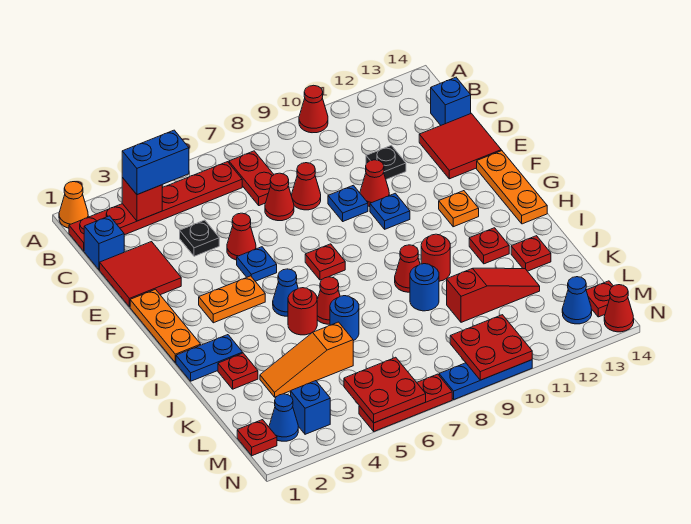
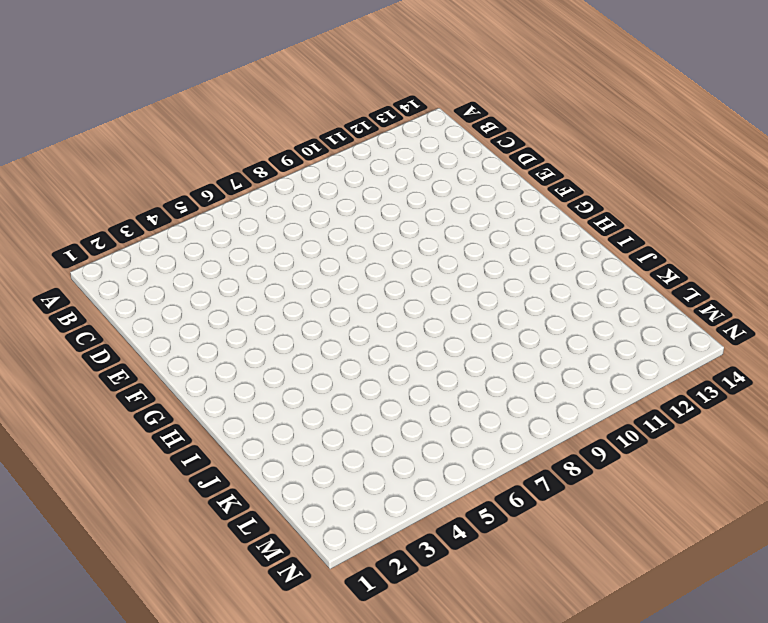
none -> orange cone A1 level 1
none -> red cone A10 level 1
none -> red plate B1:B6 level 1
none -> red plate B7:C7 level 1

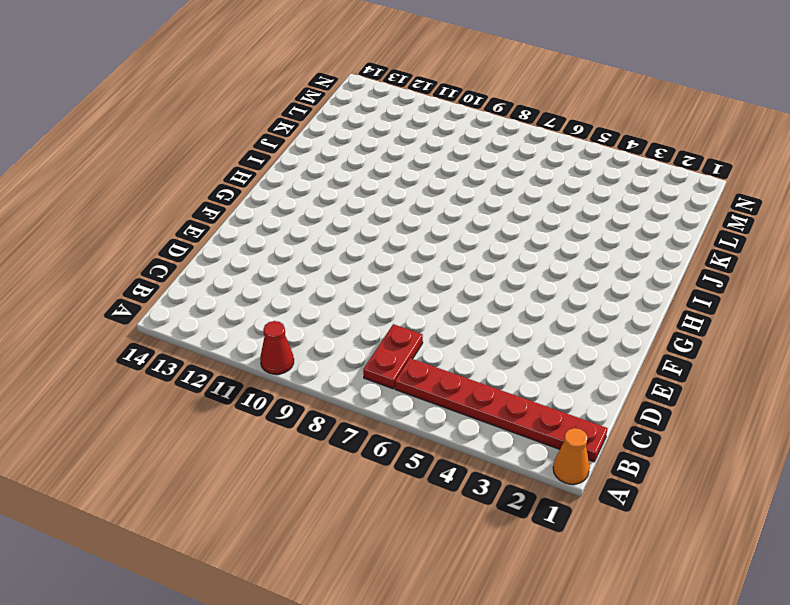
none -> blue brick C1 level 1
none -> blue brick C14 level 1
none -> red tile D1:E2 level 1
none -> black plate D4 level 1

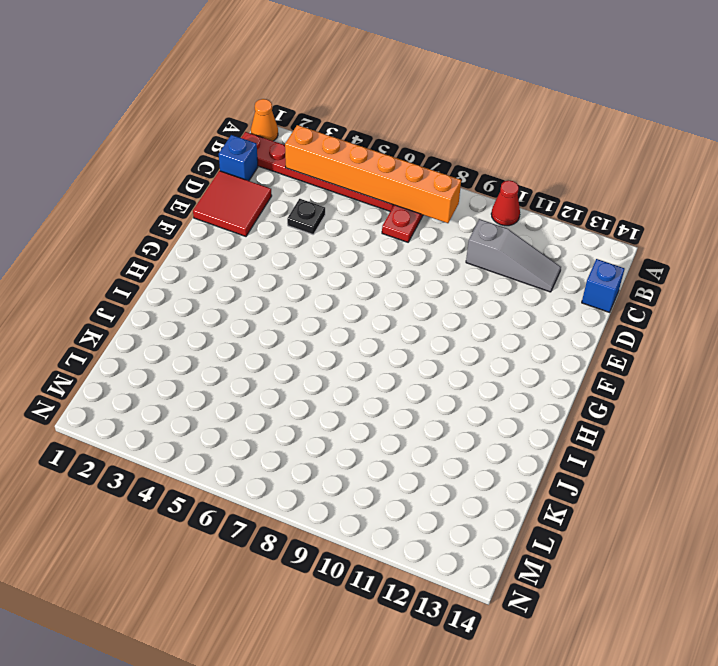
orange brick B3:B8 level 2 -> red brick B3 level 2
grey slope C10:C12 level 1 top 10 -> none
none -> red cone D7 level 1
none -> red cone D8 level 1
none -> black plate D11 level 1
none -> red tile D13:E14 level 1

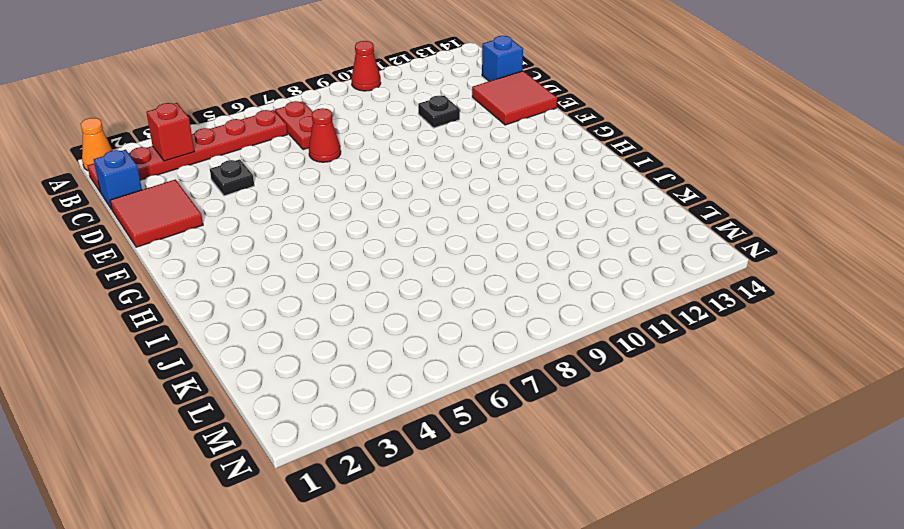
none -> red cone D8 level 1
none -> red cone E5 level 1
none -> blue plate E9 level 1
none -> red cone E10 level 1

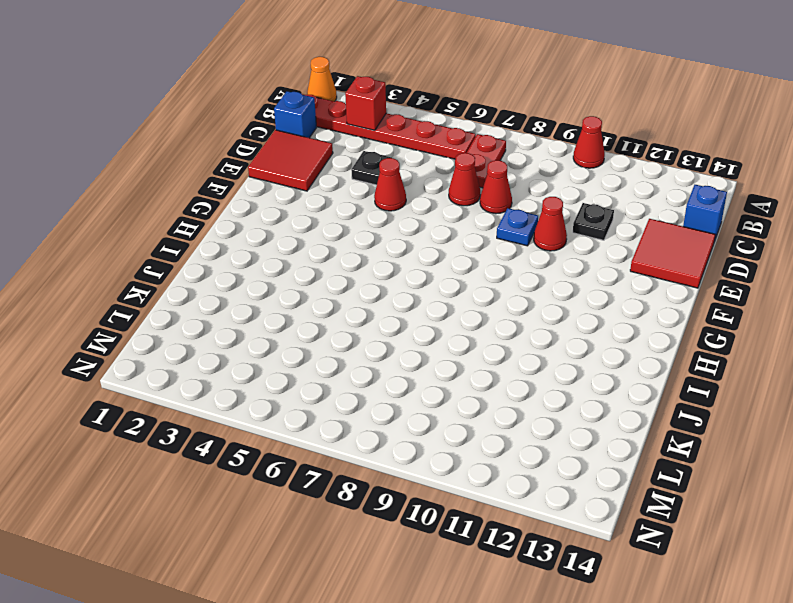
none -> orange plate F1:H1 level 1
none -> blue plate F5 level 1
none -> blue plate F10 level 1
none -> orange plate F14:H14 level 1

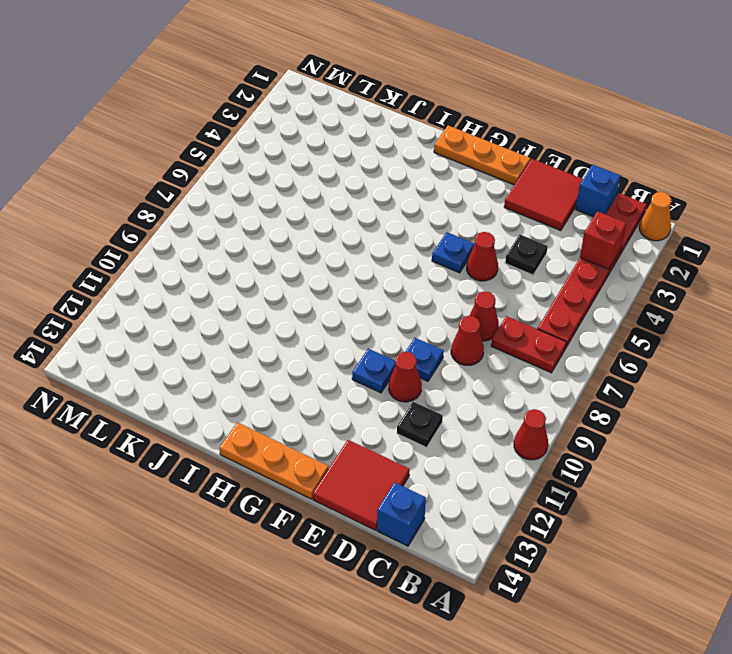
none -> orange plate G3:G4 level 1
none -> red plate G7 level 1
none -> orange plate G12 level 1
none -> blue cone H5 level 1

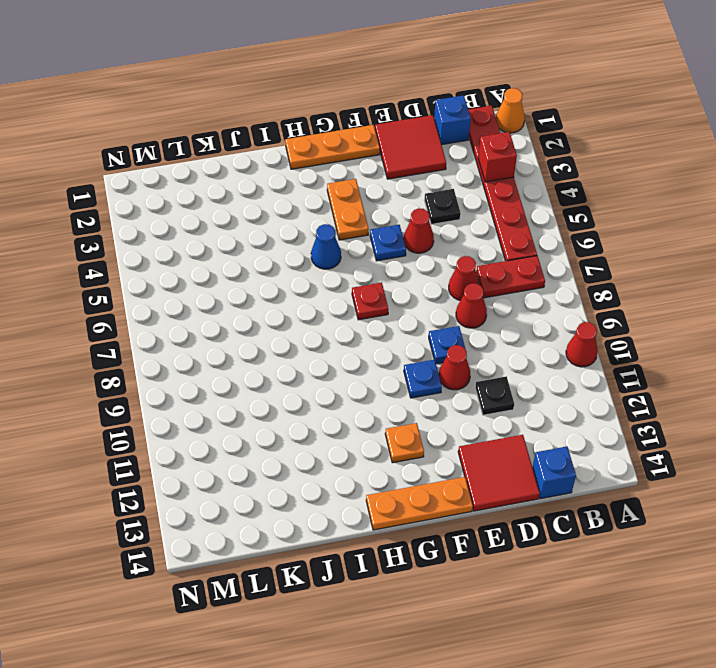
none -> blue plate I1:I2 level 1
none -> red round brick I5 level 1
none -> red cone I6 level 1
none -> red cone I9 level 1

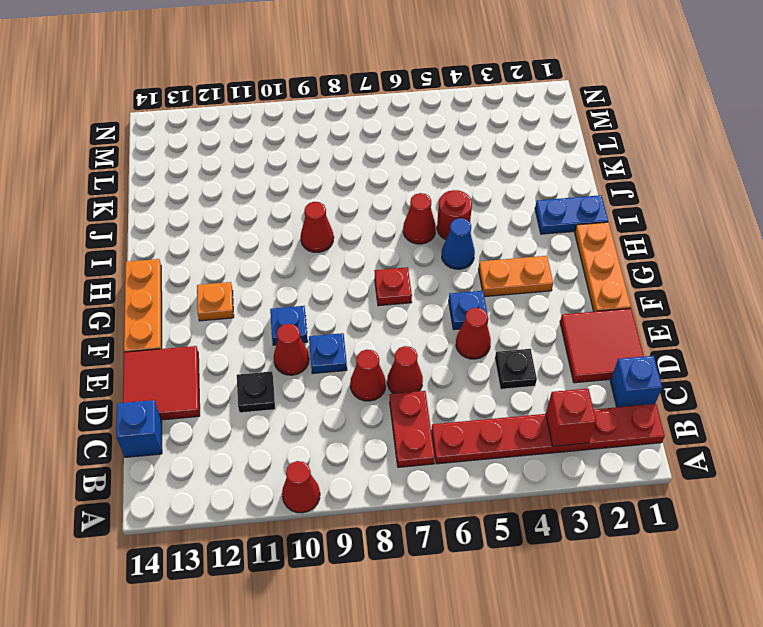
none -> orange cone A1 level 1
none -> red round brick I10 level 1
none -> red plate I12 level 1
none -> red plate J2 level 1

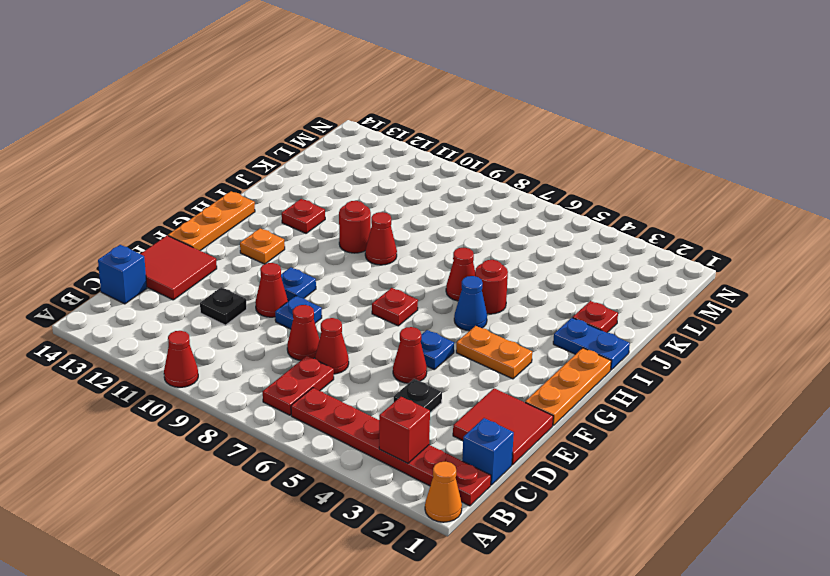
none -> blue round brick J6 level 1
none -> blue round brick J9 level 1
none -> red plate J13 level 1
none -> orange slope K3:K5 level 1 top 5

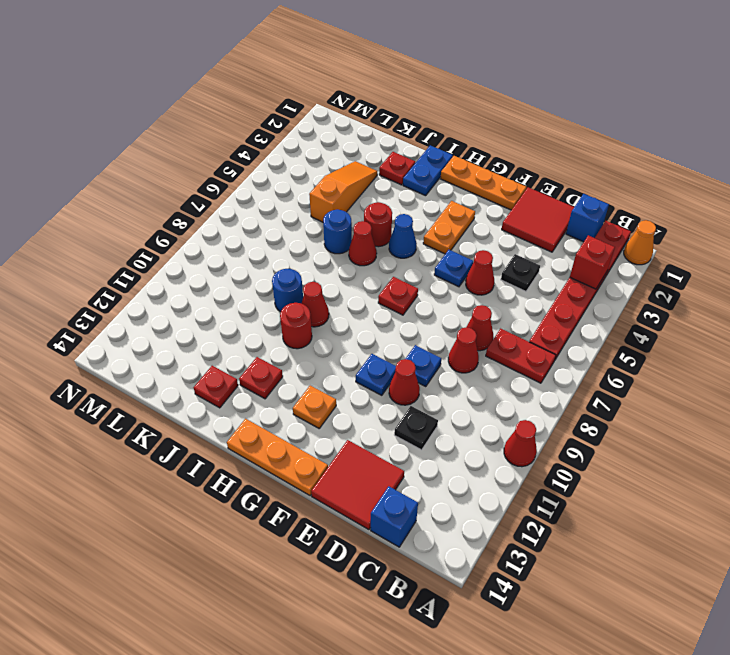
none -> red slope K10:K12 level 1 top 10
none -> red plate M1 level 1
none -> blue cone M2 level 1
none -> blue brick M3 level 1

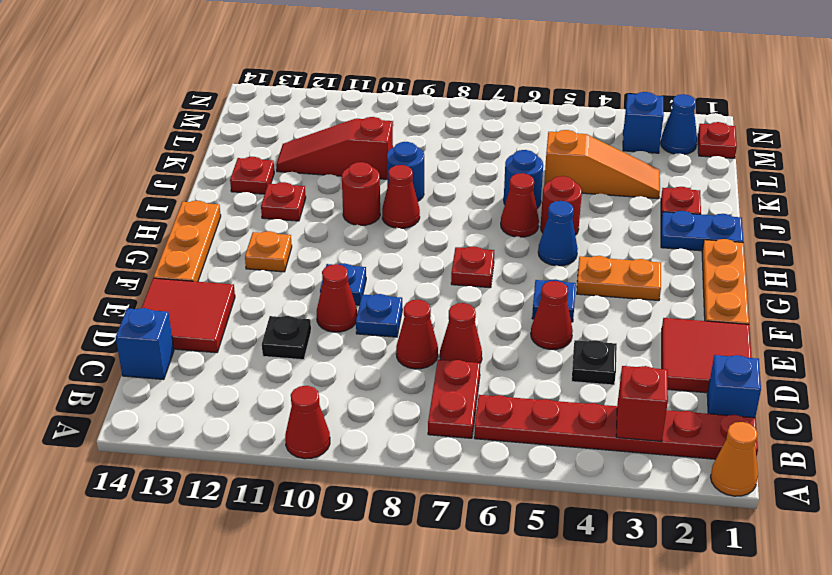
none -> blue cone M13 level 1
none -> red plate M14 level 1
none -> red plate N5:N7 level 1
none -> blue plate N8:N10 level 1

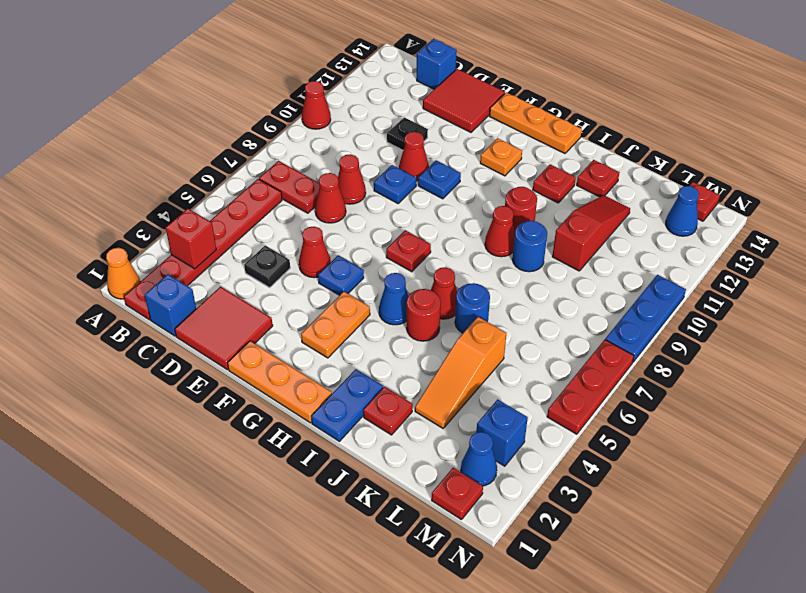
none -> red cone N14 level 1
none -> red plate M5:N6 level 2
none -> red plate M9:N10 level 2
none -> blue brick B3:B4 level 3

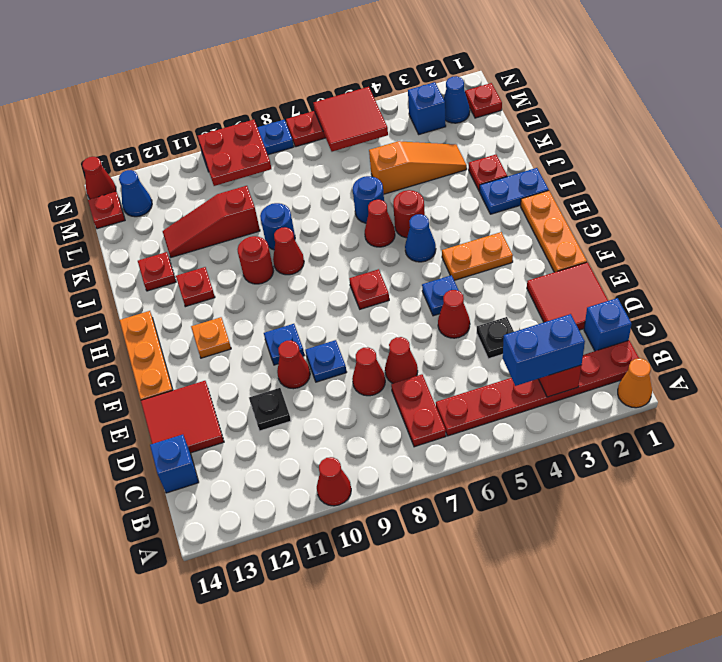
red tile M5:N6 level 2 -> red plate M5:N6 level 2

